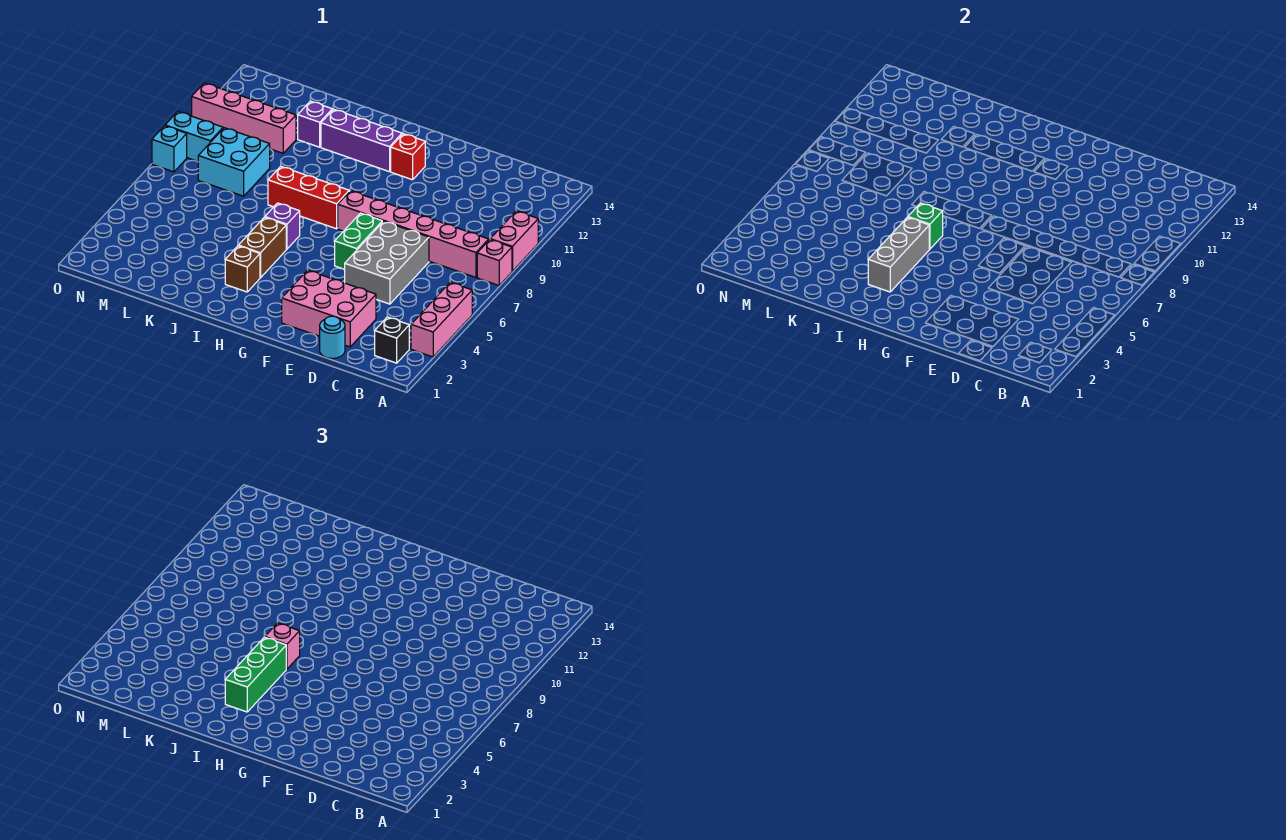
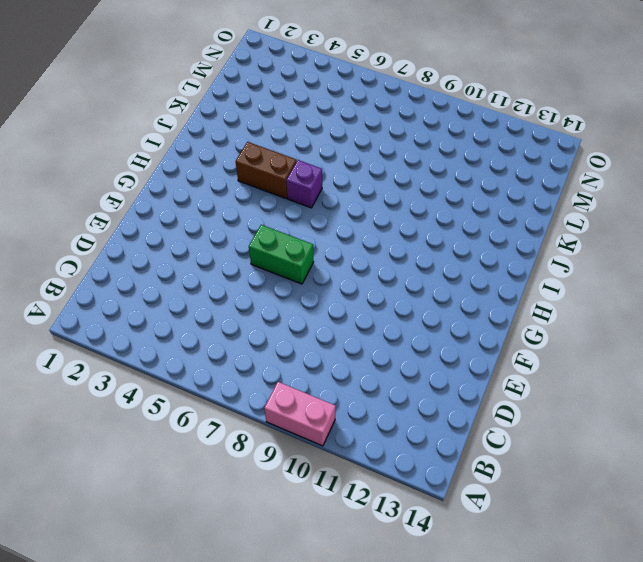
none -> pink brick A3:A5 level 1
none -> pink brick A8 level 1
none -> black brick B2 level 1

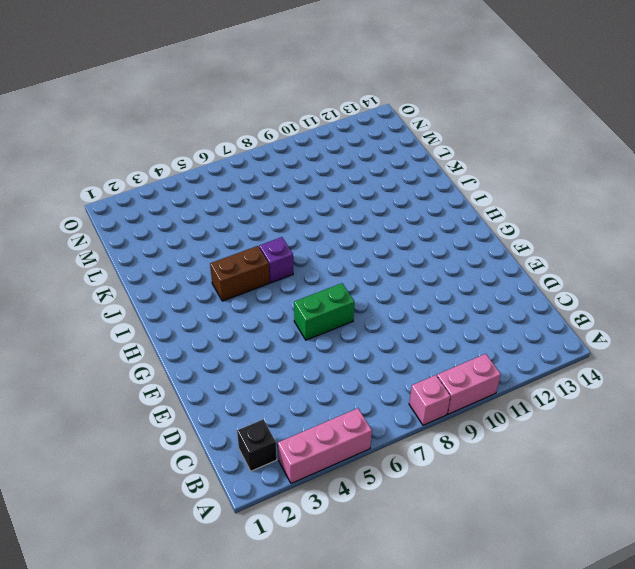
none -> pink brick B8:G8 level 1
none -> cyan round brick D1 level 1
none -> pink brick D2:F3 level 1

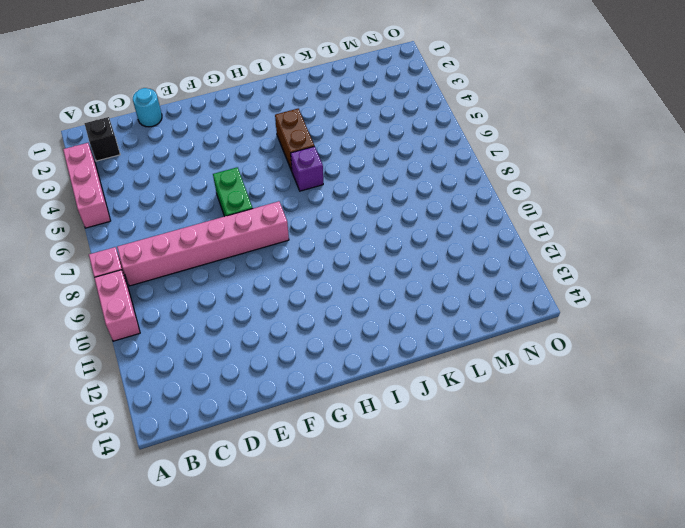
none -> pink brick D2:F3 level 1
none -> grey brick D5:E7 level 1
none -> red brick G12 level 1

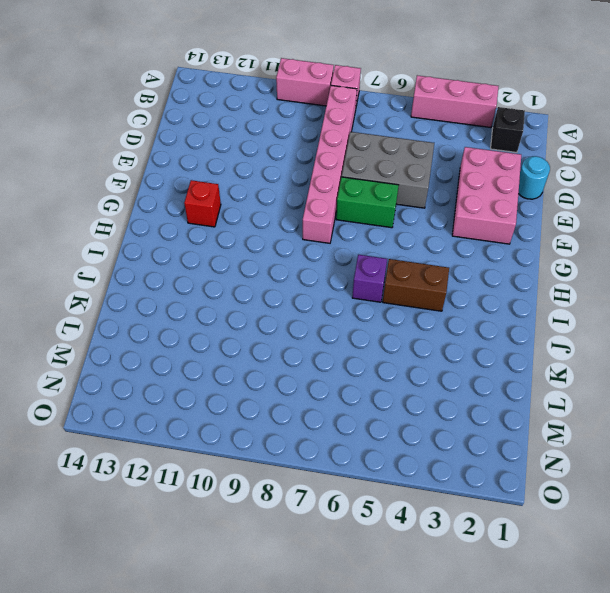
none -> red brick H8:J8 level 1
none -> purple brick H12:J12 level 1
none -> brown brick I3 level 1

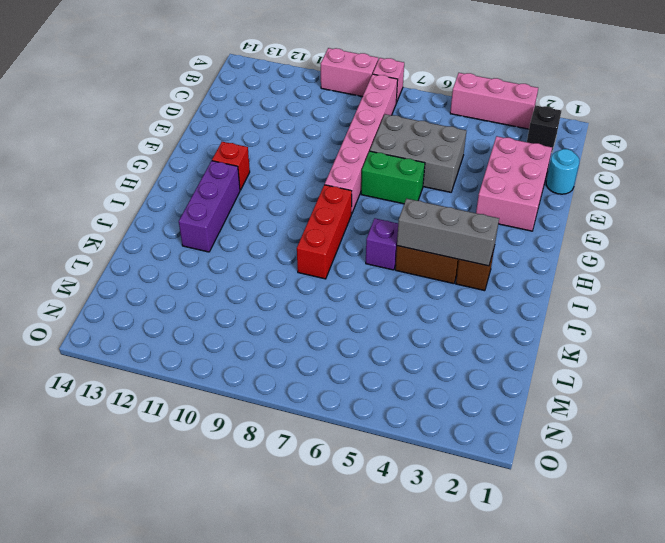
none -> purple brick K12 level 1
none -> cyan brick L8:M9 level 1
none -> pink brick L11:O11 level 1

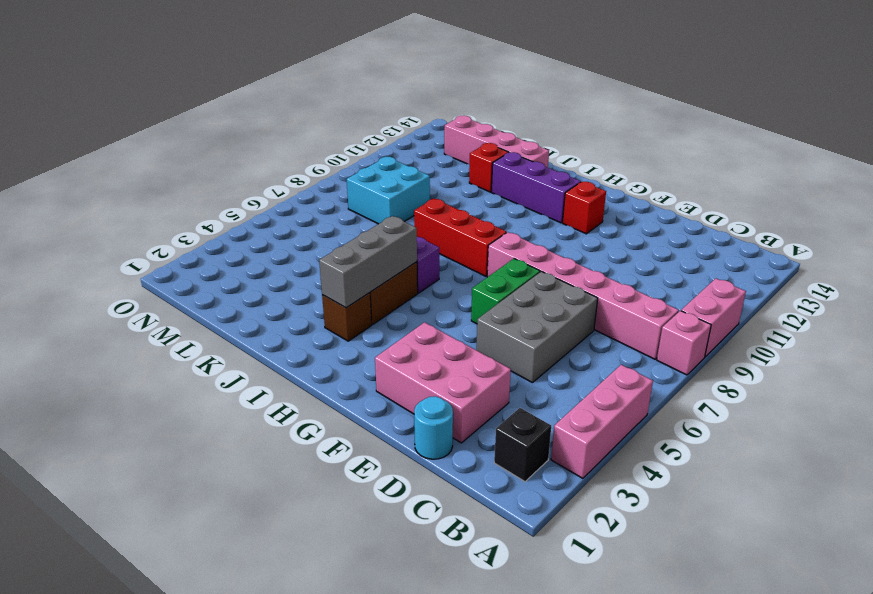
pink brick J13:M13 level 1 -> pink brick L11:O11 level 1
red brick K12 level 1 -> purple brick K12 level 1
none -> cyan brick N9:O9 level 1
none -> cyan brick O8 level 1
none -> green brick I6 level 2

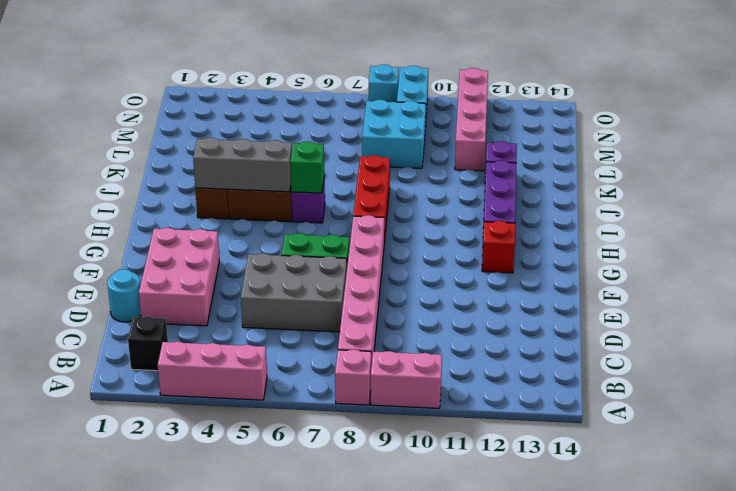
none -> green brick I3:I5 level 3
none -> pink brick I6 level 3

